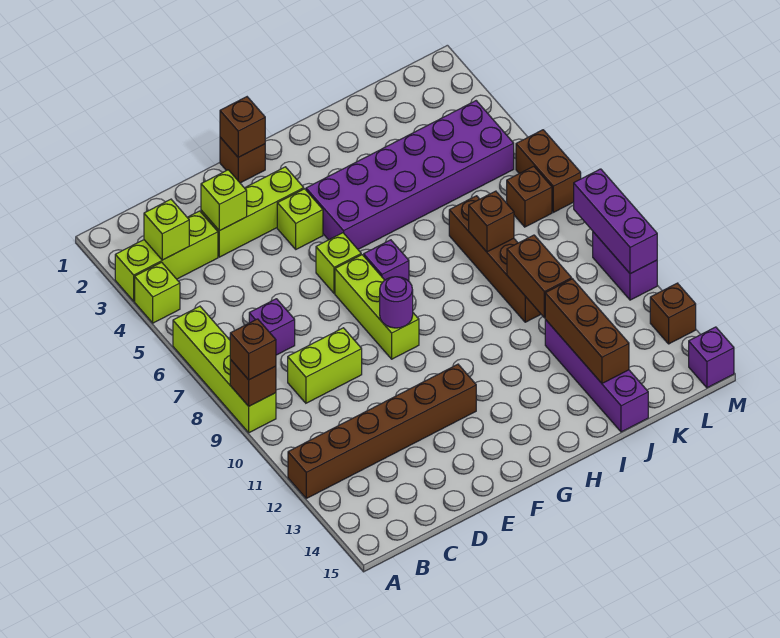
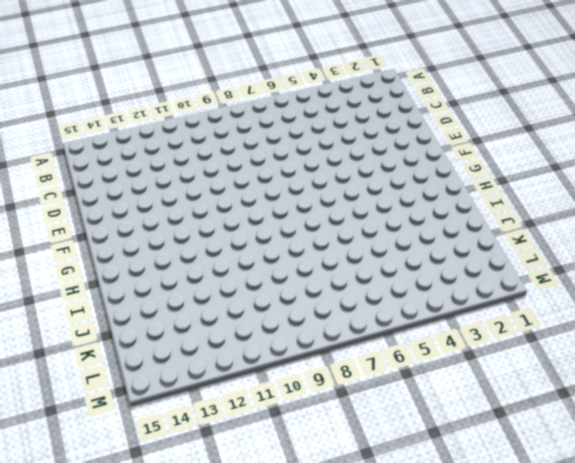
none -> lime brick A3:C3 level 1
none -> lime brick A4 level 1
none -> lime brick A6:A9 level 1
none -> brown brick A12:F12 level 1

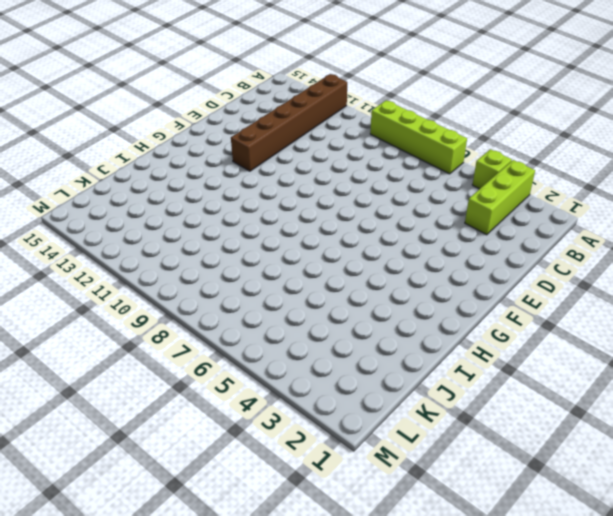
none -> purple brick C7 level 1
none -> lime brick C9:D9 level 1
none -> lime brick D3:F3 level 1
none -> brown brick F1 level 1

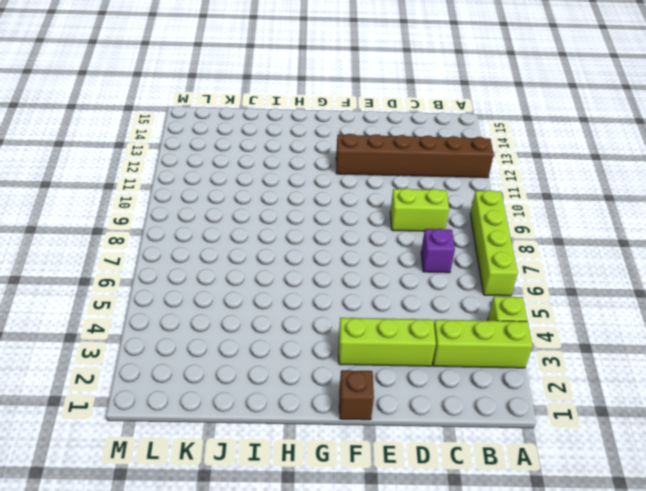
none -> lime brick F4 level 1
none -> lime brick F6 level 1
none -> lime brick F7:F9 level 1
none -> purple brick G4:L5 level 1

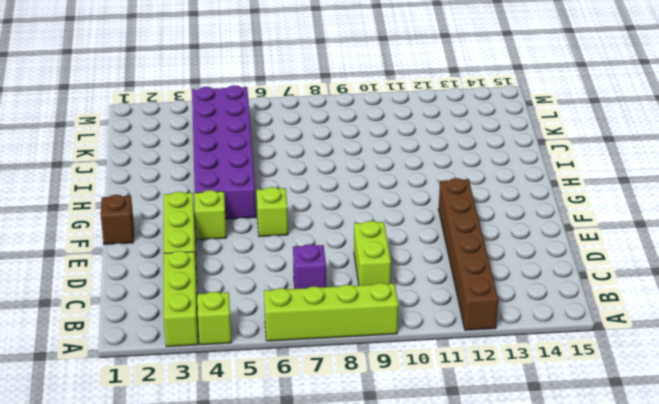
none -> lime brick F7:F9 level 1
none -> purple brick G7 level 1
none -> brown brick J7:J10 level 1
none -> purple brick J12:J15 level 1

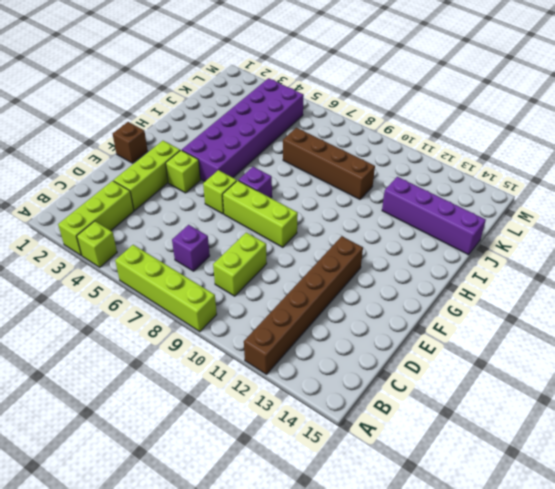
none -> brown brick L7 level 1
none -> brown brick M6:M7 level 1
none -> purple brick M10:M11 level 1
none -> brown brick M13 level 1

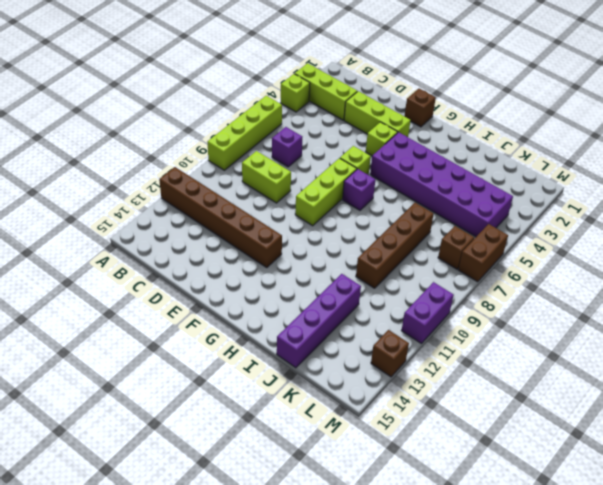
none -> purple brick M15 level 1
none -> brown brick A9 level 2
none -> lime brick B3 level 2
none -> lime brick D3 level 2

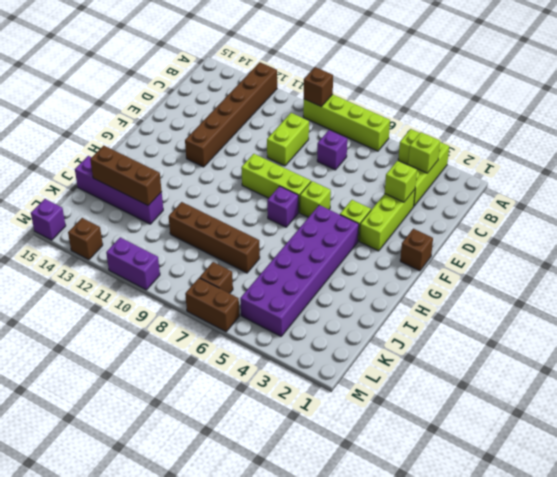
none -> brown brick F1 level 2
none -> purple round brick F9 level 2
none -> brown brick J8 level 2
none -> brown brick J10:J11 level 2

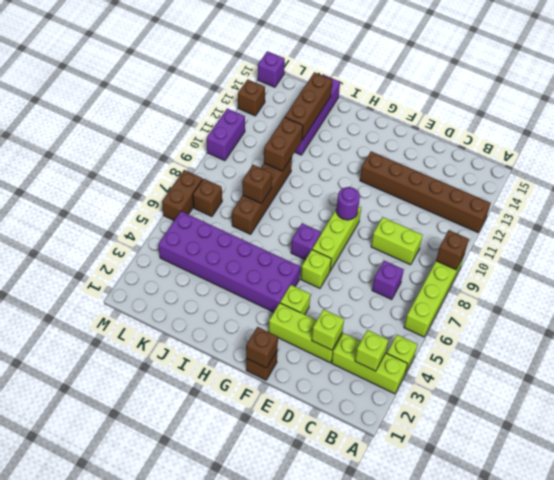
none -> purple brick M9:M11 level 2
none -> brown brick A9 level 3

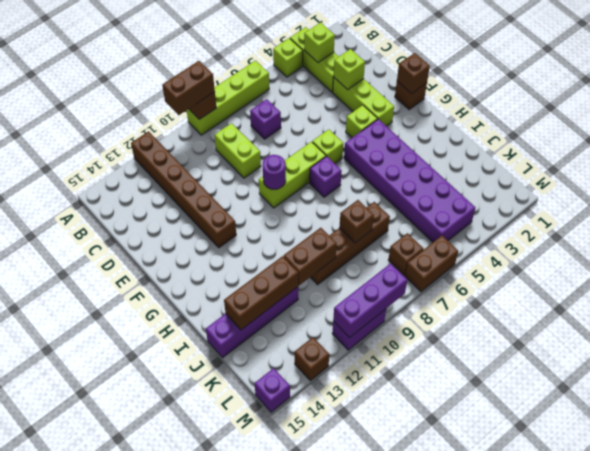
brown brick A9:A10 level 3 -> brown brick A9 level 3

